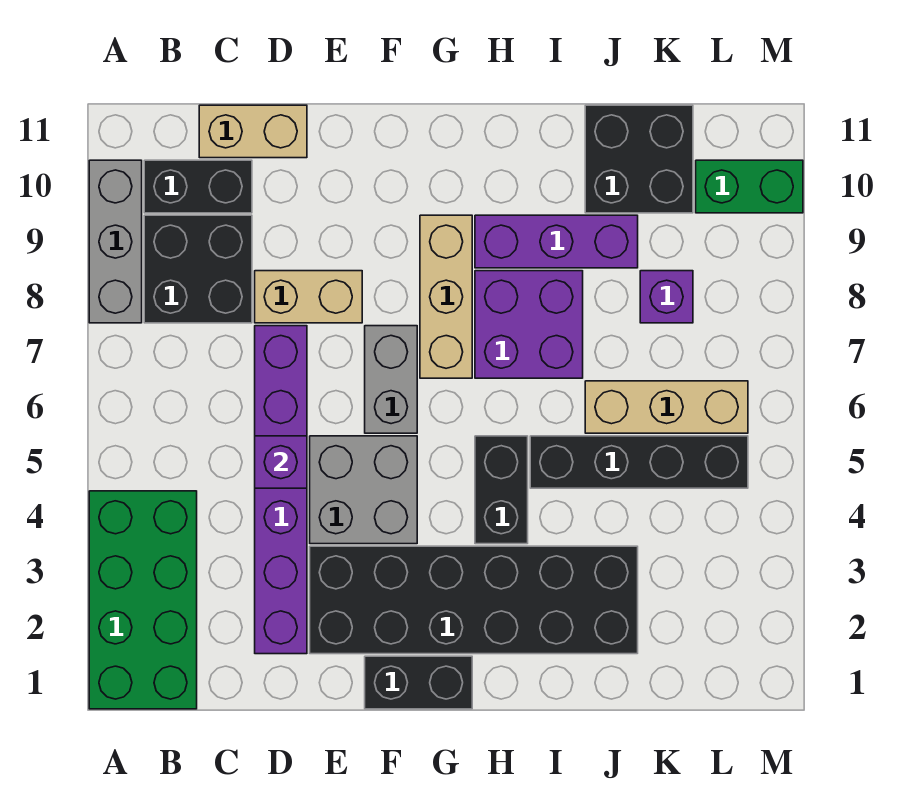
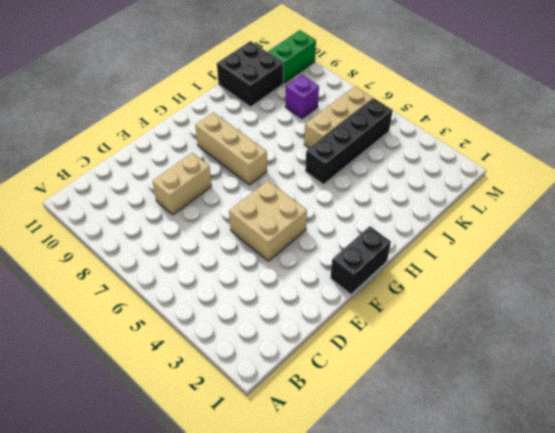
tan brick E4:F5 level 1 -> grey brick E4:F5 level 1
none -> green brick A1:B4 level 1
none -> grey brick A8:A10 level 1
none -> black brick B8:C9 level 1

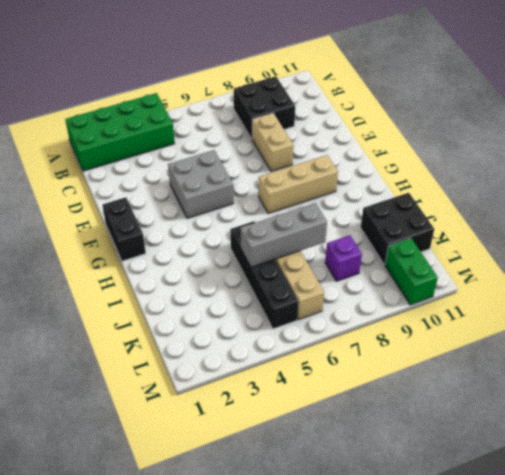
grey brick J5:J7 level 2 -> grey brick A8:A10 level 1
none -> black brick B10:C10 level 1
none -> tan brick C11:D11 level 1
none -> purple brick D2:D7 level 1

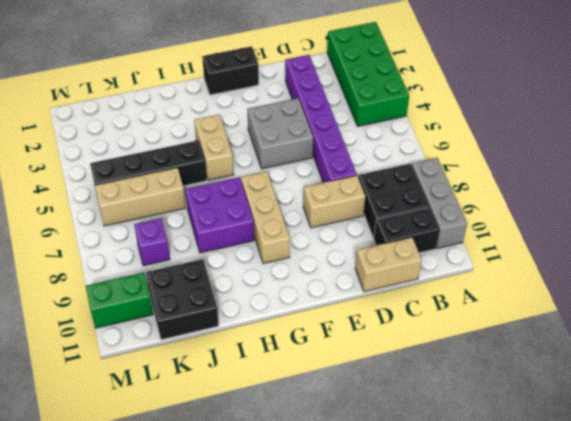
tan brick H4:H5 level 1 -> black brick H4:H5 level 1
none -> black brick E2:J3 level 1
none -> grey brick F6:F7 level 1
none -> purple brick H9:J9 level 1

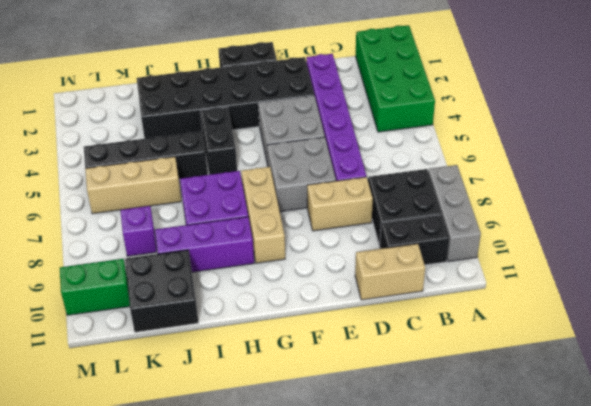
grey brick E6:F7 level 1 -> grey brick F6:F7 level 1
none -> purple brick D5 level 2

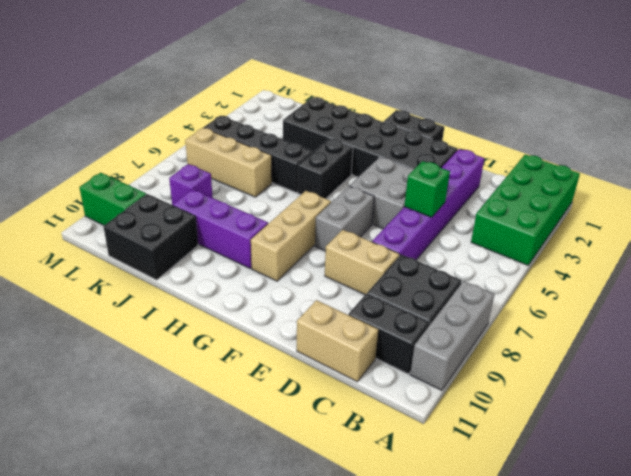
green brick D5 level 2 -> purple brick D5 level 2
none -> purple brick H7:I8 level 1

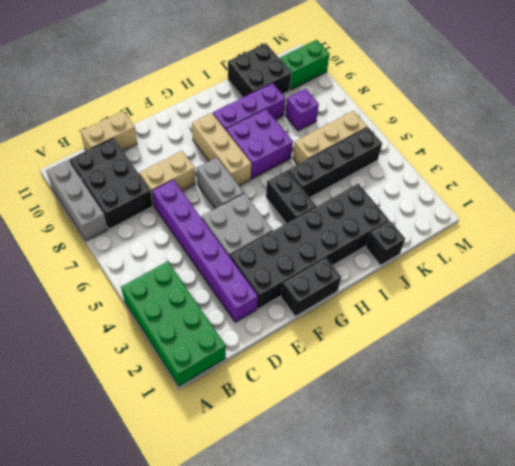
black brick J1 level 1 -> none
none -> purple brick D5 level 2

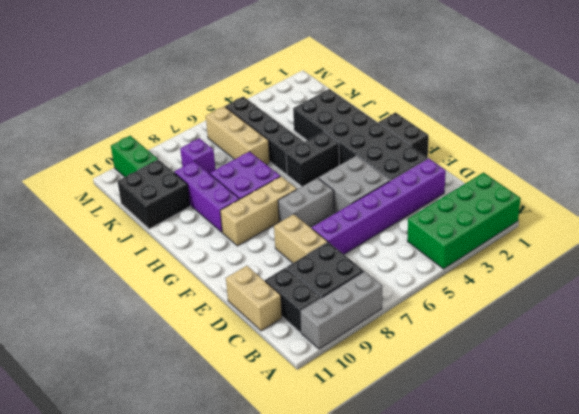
none -> purple brick D5 level 2

